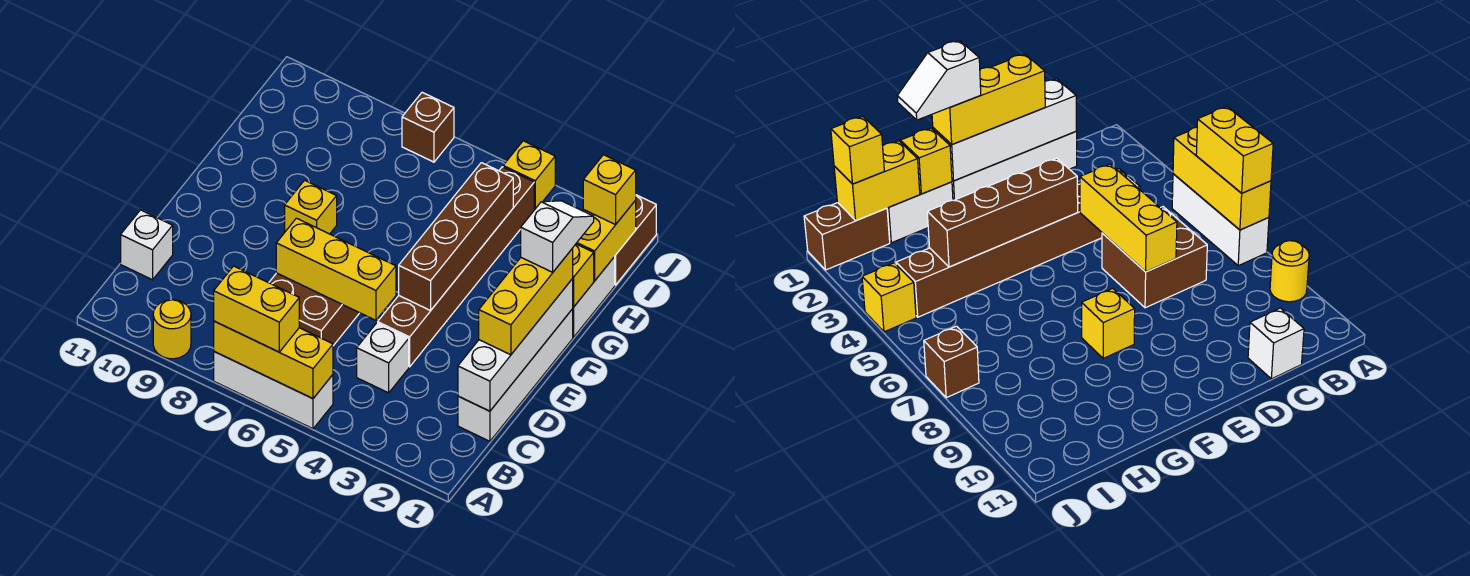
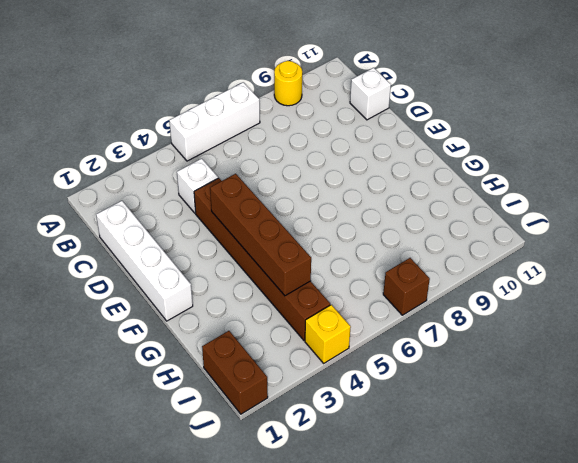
none -> brown brick C6:D7 level 1
none -> yellow brick F8 level 1
none -> white brick G1:H1 level 1

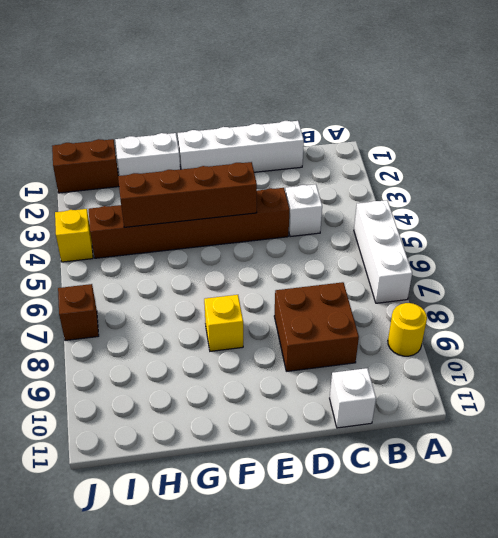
brown brick C8:D9 level 1 -> brown brick C6:D7 level 1
none -> yellow brick A5:A7 level 2
none -> white brick C1:F1 level 2
none -> yellow brick D5:D7 level 2

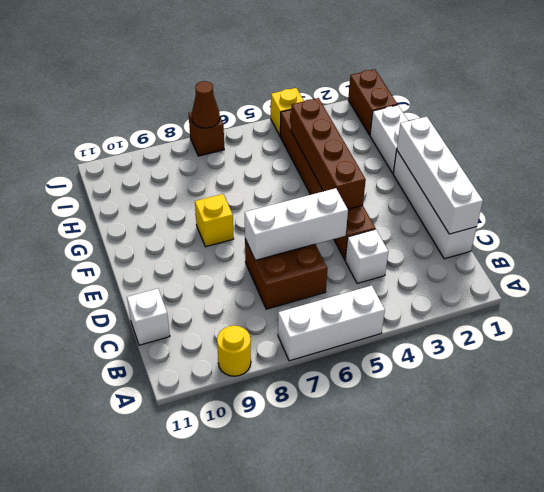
white brick D5:D7 level 2 -> yellow brick D5:D7 level 2
brown cone J7 level 2 -> none
none -> yellow brick A5:A7 level 2
none -> yellow brick G1 level 2
none -> yellow brick H1:I1 level 2

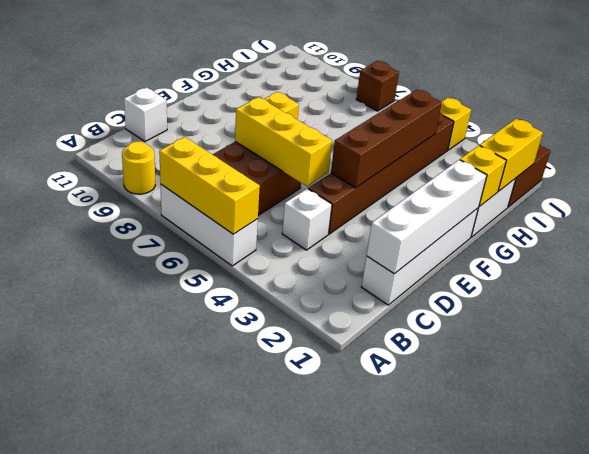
none -> yellow brick A6:A7 level 3
none -> yellow brick D1:F1 level 3
none -> yellow brick I1 level 3

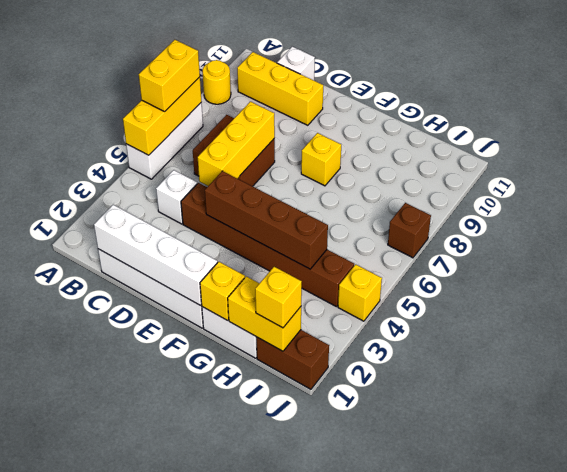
yellow brick B10:D10 level 1 -> yellow brick D1:F1 level 3
none -> white slope F1:G1 level 4 top F

